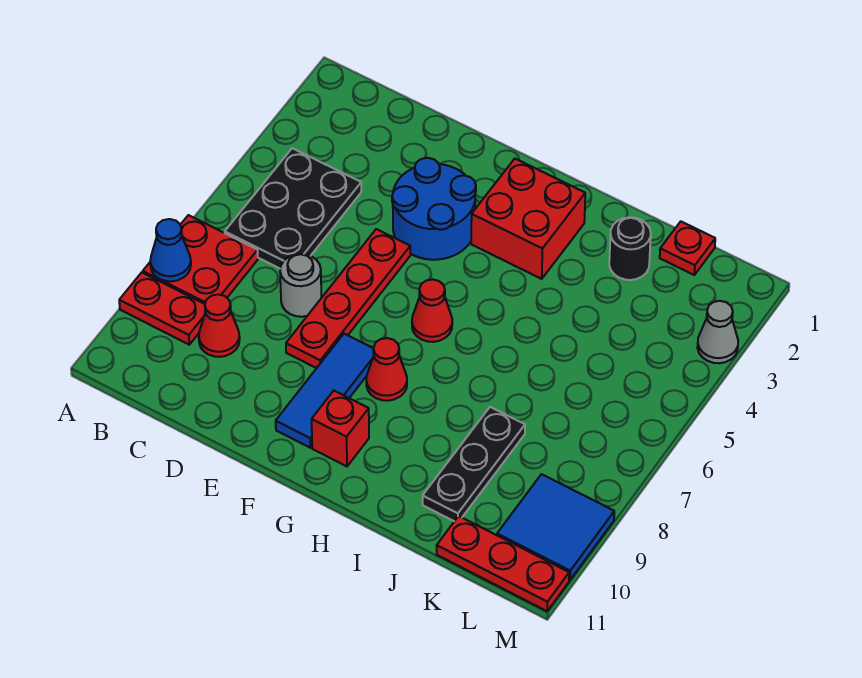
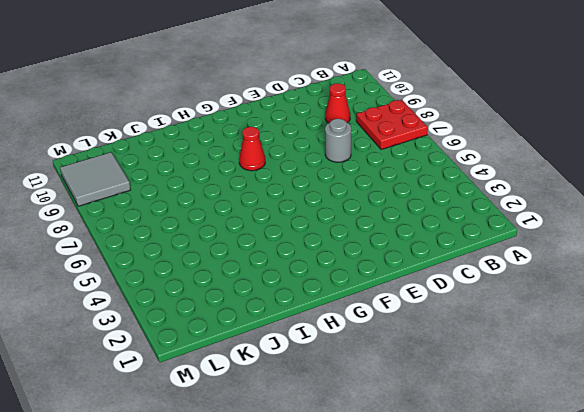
grey tile L9:M10 level 1 -> blue tile L9:M10 level 1
none -> red plate A9:B9 level 1
none -> black plate B4:C6 level 1
none -> blue round brick E3:F4 level 1

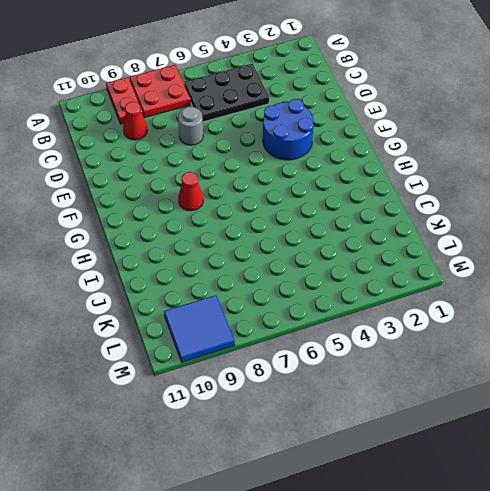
none -> red plate E5:E8 level 1
none -> blue tile F8:F10 level 1
none -> red brick G2:H3 level 1

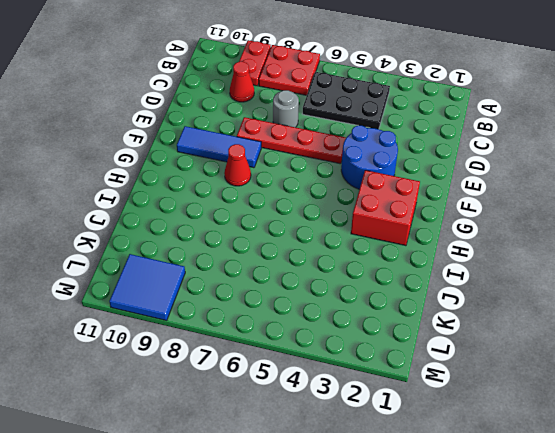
none -> red cone G6 level 1
none -> red brick G10 level 1
none -> black round brick J2 level 1

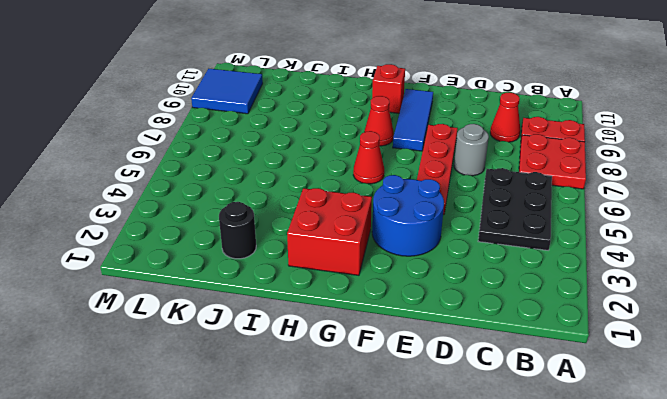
none -> black plate J8:J10 level 1
none -> red plate K1 level 1
none -> red plate K11:M11 level 1

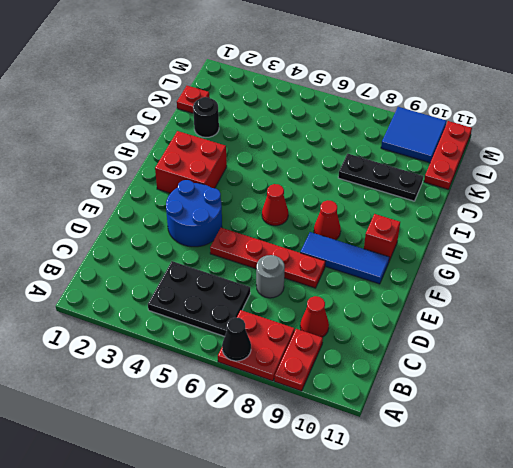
black cone A7 level 2 -> none
none -> grey cone M3 level 1
none -> blue cone A8 level 2

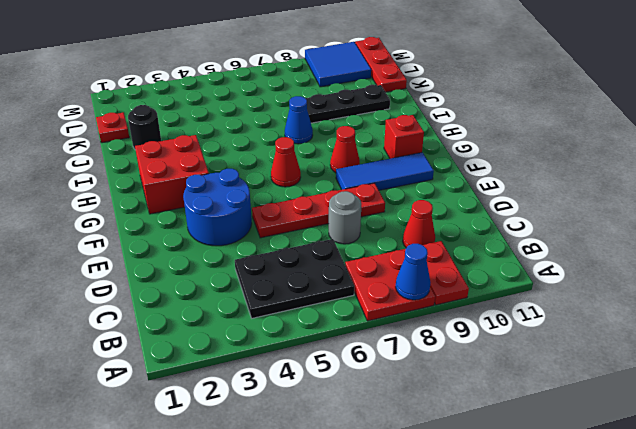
blue cone I7 level 1 -> none
none -> grey cone M3 level 1

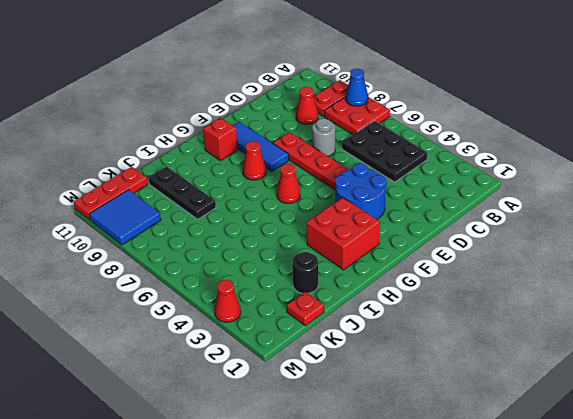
red cone M3 level 1 -> grey cone M3 level 1

